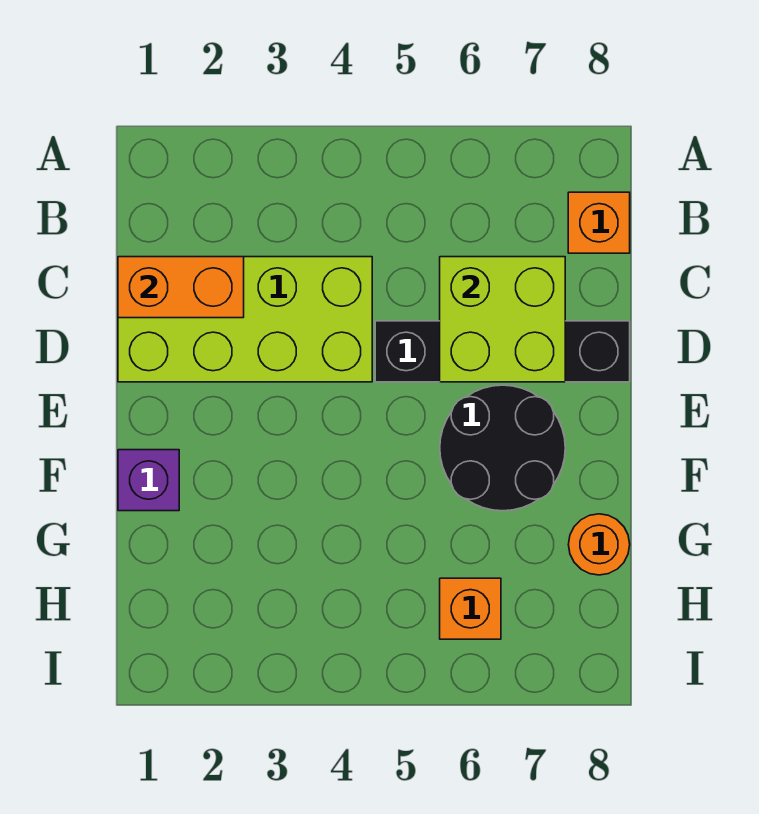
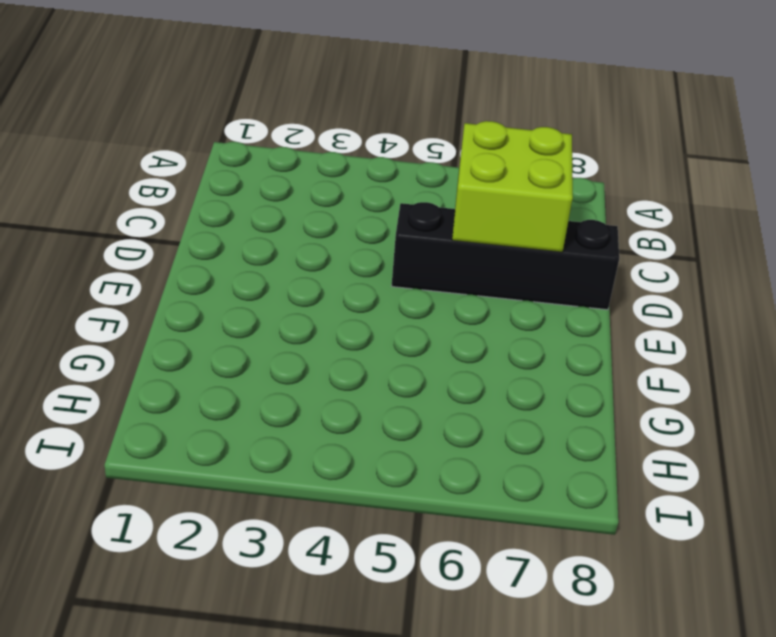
none -> orange brick B8 level 1
none -> lime brick C1:D4 level 1

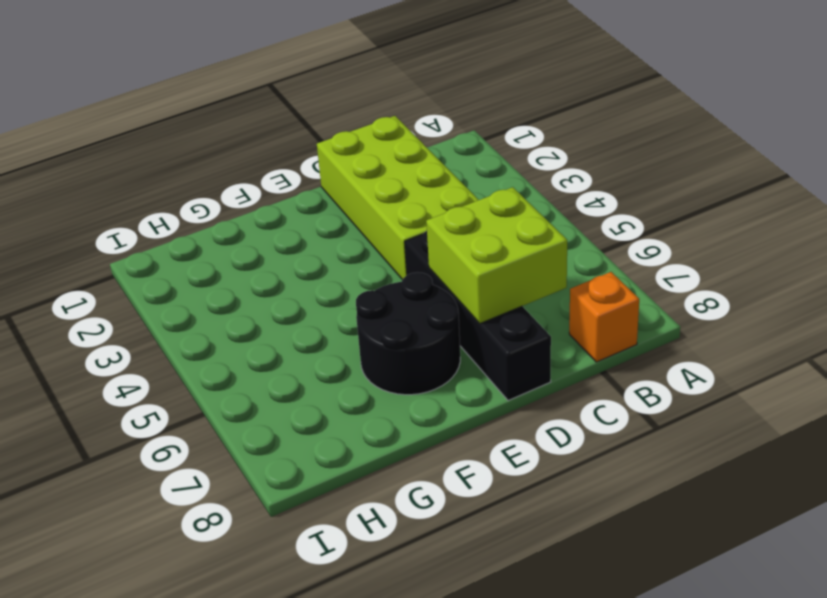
none -> purple brick F1 level 1
none -> orange round brick G8 level 1

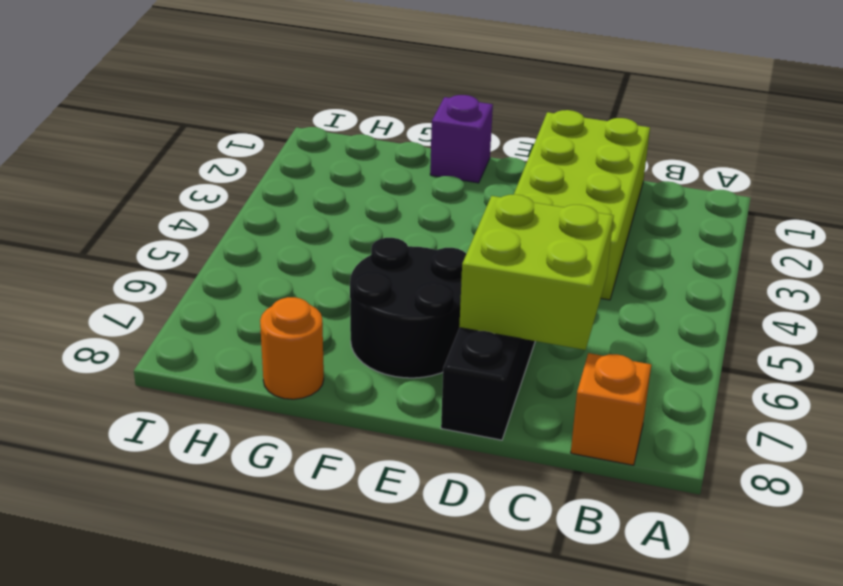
none -> orange brick H6 level 1
none -> orange brick C1:C2 level 2

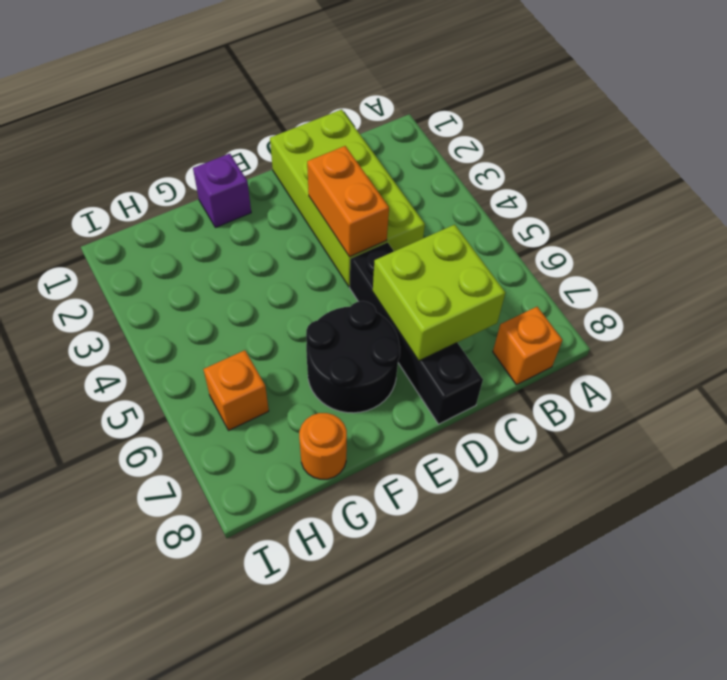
orange brick D3:D4 level 2 -> orange brick C1:C2 level 2

